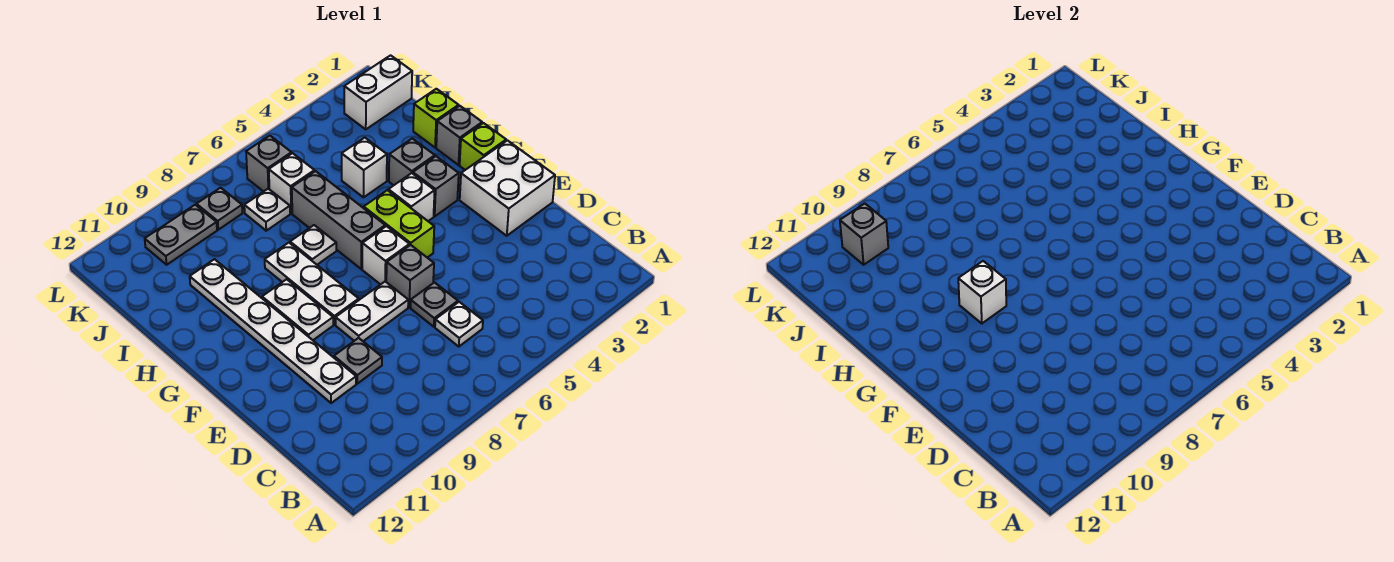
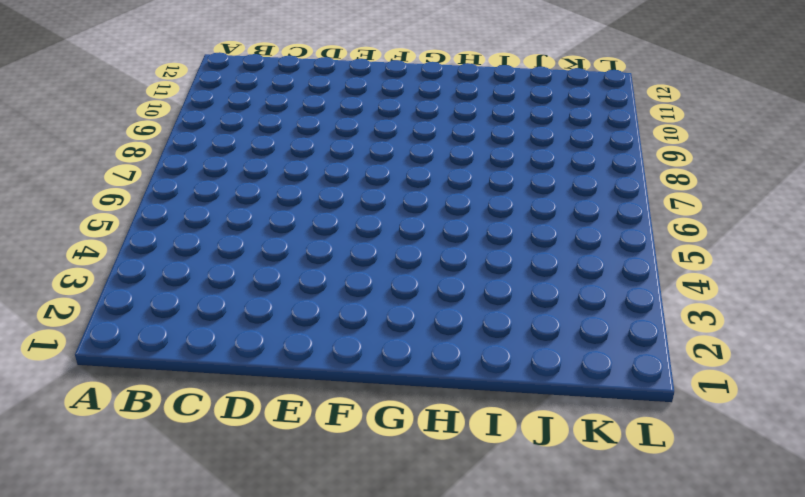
none -> white plate C6 level 1
none -> grey plate D6 level 1
none -> grey plate D9 level 1

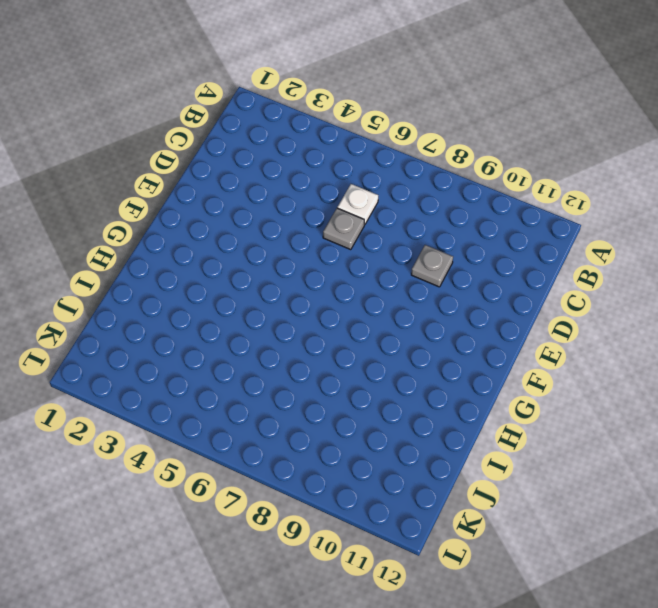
none -> white plate D10:I10 level 1
none -> white brick E1:F2 level 1
none -> grey brick E6 level 1

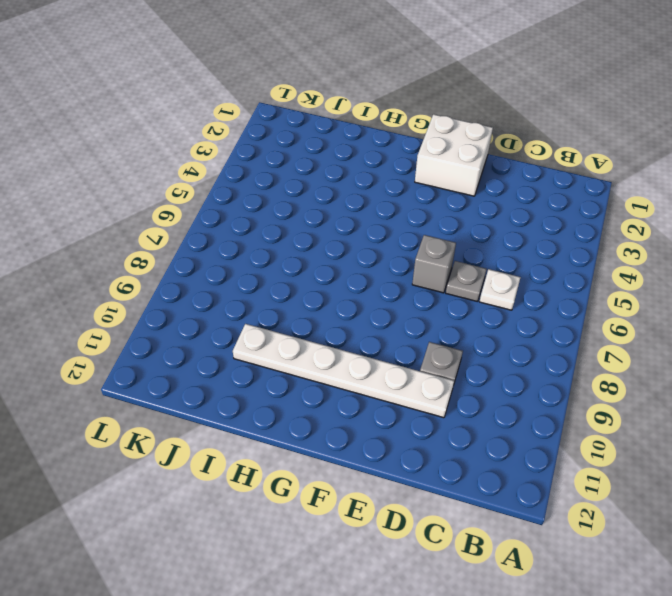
none -> white plate E7:E8 level 1
none -> lime brick F5:G5 level 1
none -> white brick F6 level 1

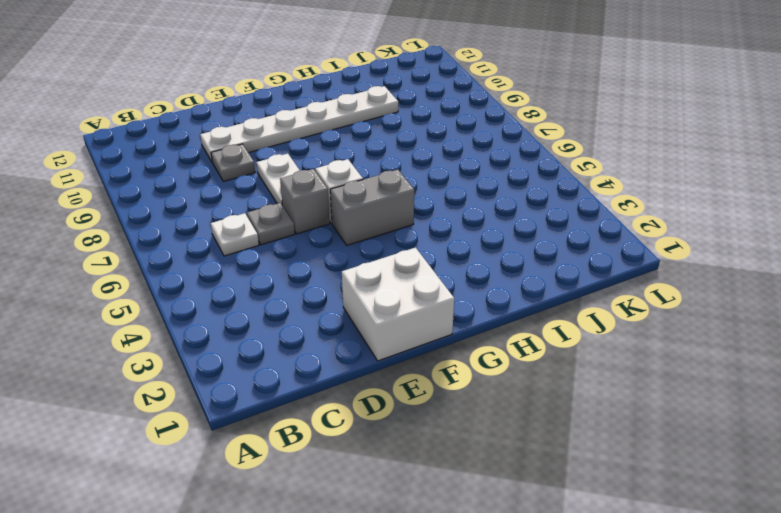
grey brick F5:G5 level 1 -> lime brick F5:G5 level 1
none -> white plate F8:H8 level 1
none -> white plate F9:G9 level 1
none -> lime brick G1 level 1

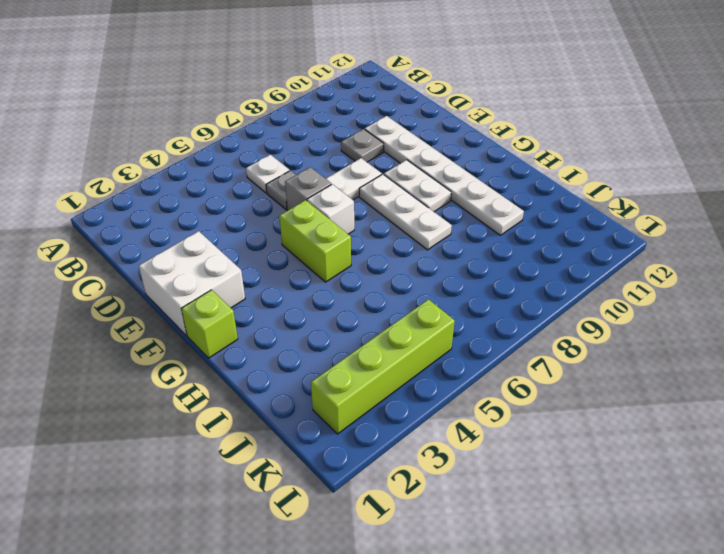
lime brick K2:K5 level 1 -> white brick K1:K2 level 1
none -> grey brick G3 level 1
none -> white brick G4 level 1
none -> grey brick G6:I6 level 1

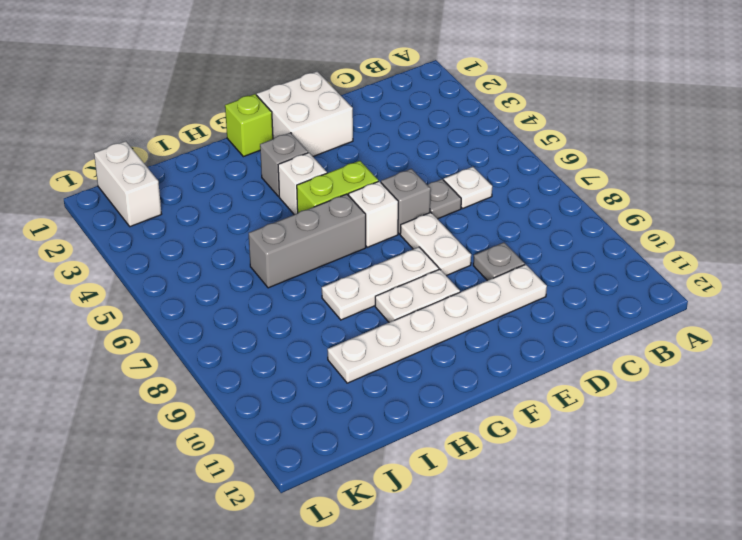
none -> grey brick H1 level 1
none -> grey brick H3 level 1
none -> white plate H7 level 1

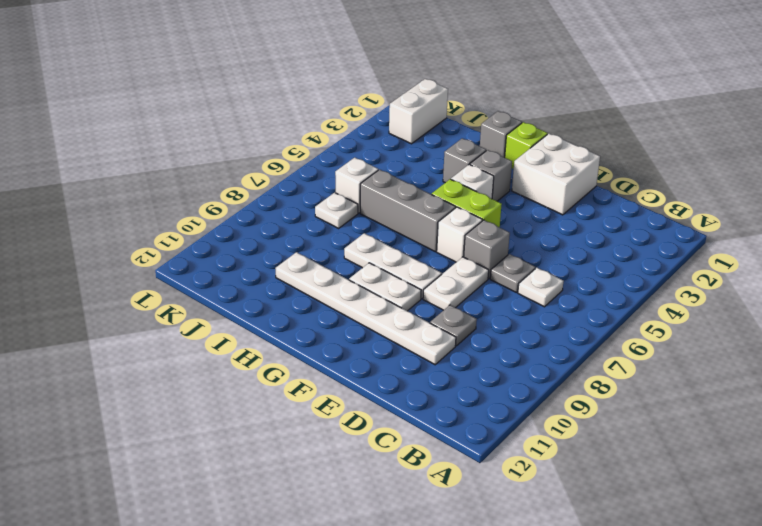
none -> white plate H7 level 1
none -> lime brick I1 level 1
none -> white brick I4 level 1

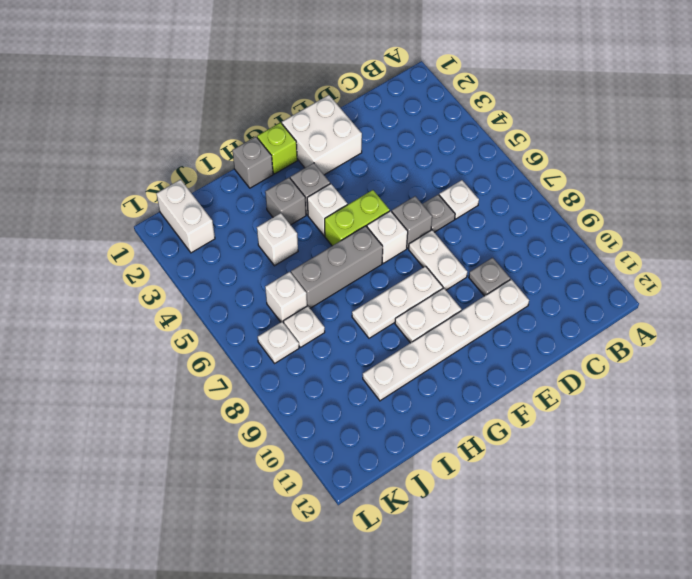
white plate K7 level 1 -> white plate H7 level 1
none -> lime brick I1 level 1
none -> grey brick K6 level 1
none -> grey plate K8 level 1

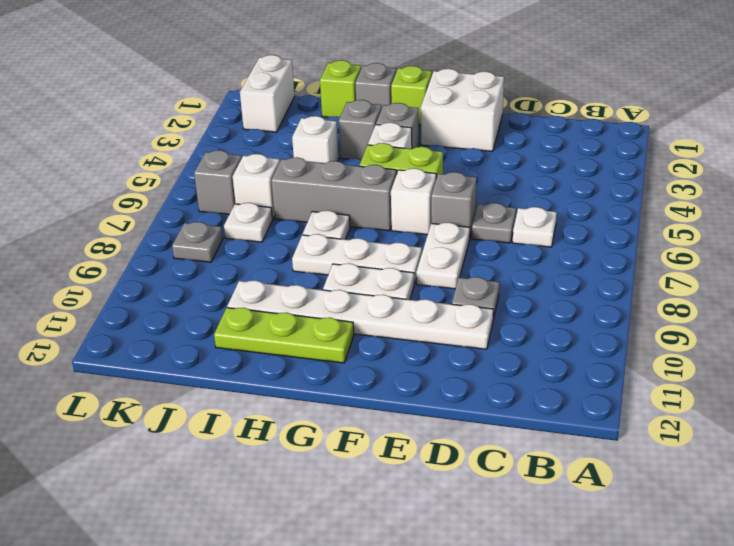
lime plate G11:I11 level 1 -> none
none -> grey plate K9:K10 level 1
none -> white brick G9 level 2
none -> grey brick K10 level 2

